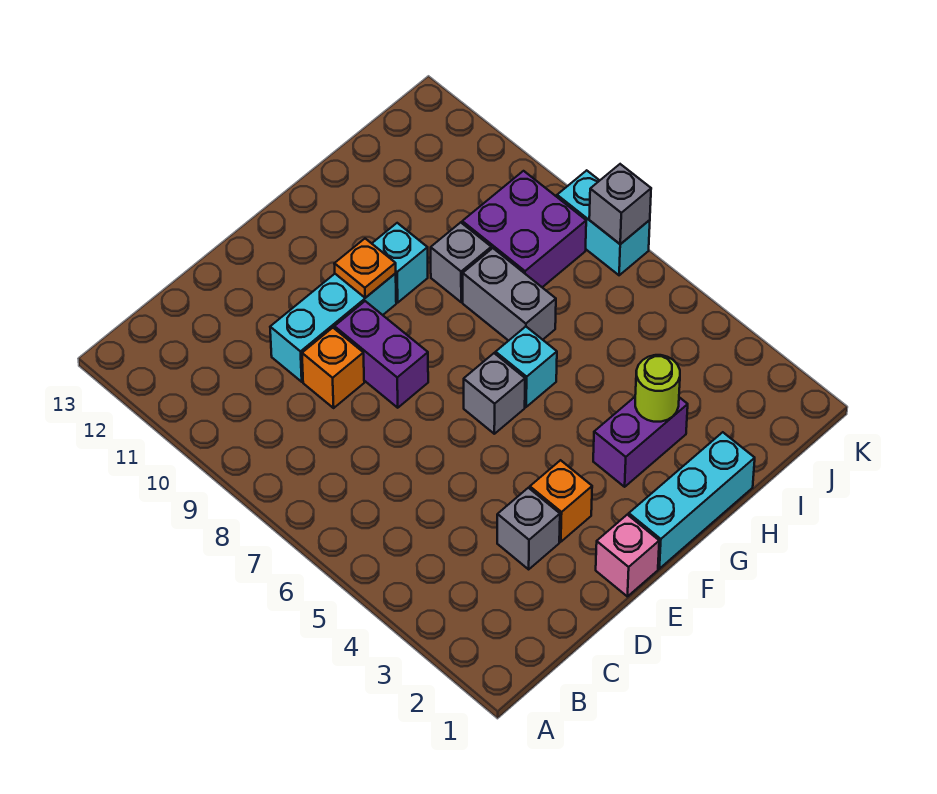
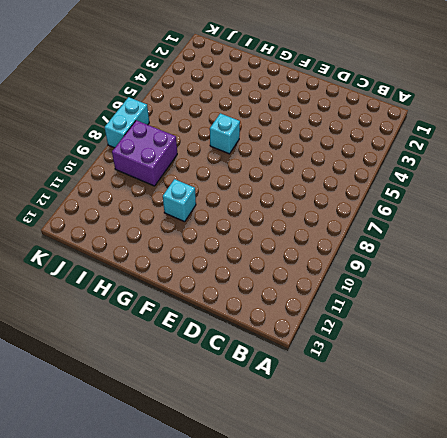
none -> grey brick D3 level 1
none -> orange brick D9 level 1
none -> cyan brick D10:F10 level 1

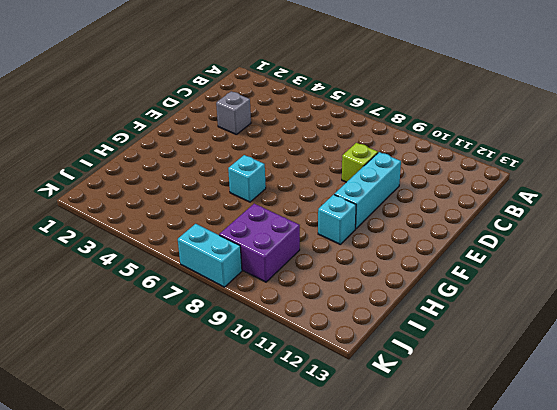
lime brick D9 level 1 -> orange brick D9 level 1
none -> pink brick E1 level 1
none -> orange brick E3 level 1
none -> purple brick E8:E9 level 1

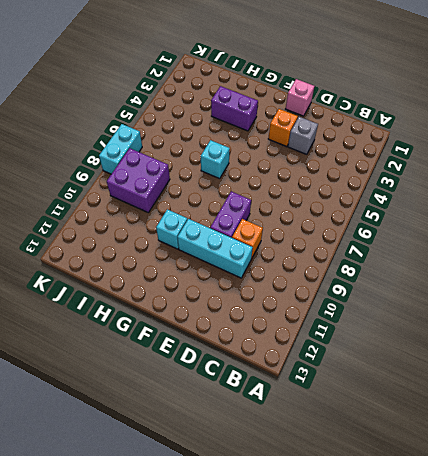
none -> cyan brick F1:H1 level 1
none -> grey brick F6 level 1
none -> grey brick H7:H8 level 1

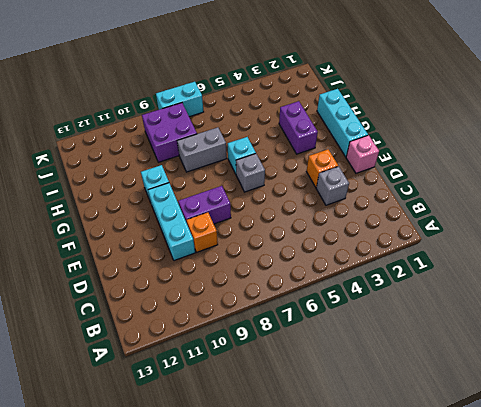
none -> grey brick H9 level 1
none -> orange plate F10 level 2
none -> lime round brick H3 level 2

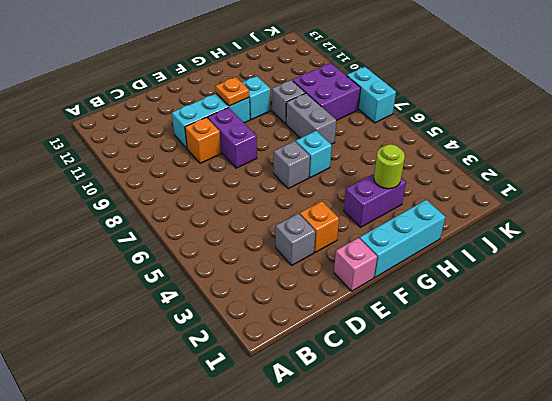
none -> grey brick K7 level 2

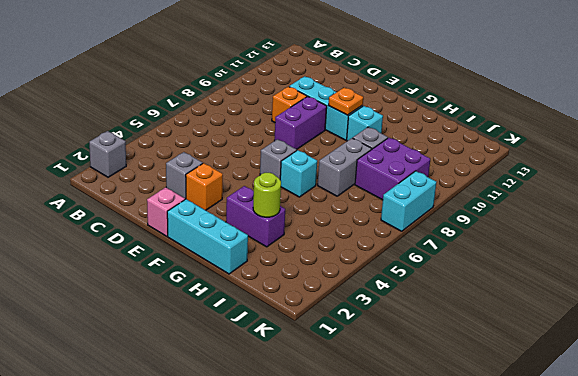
grey brick A2 level 1 -> grey brick K7 level 2

